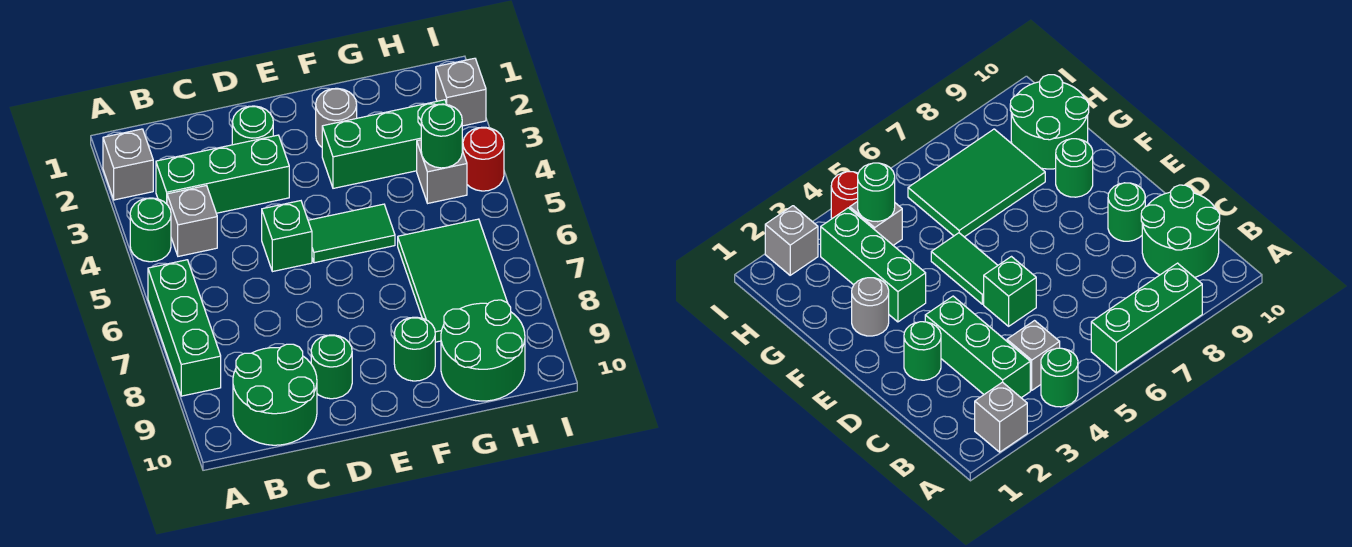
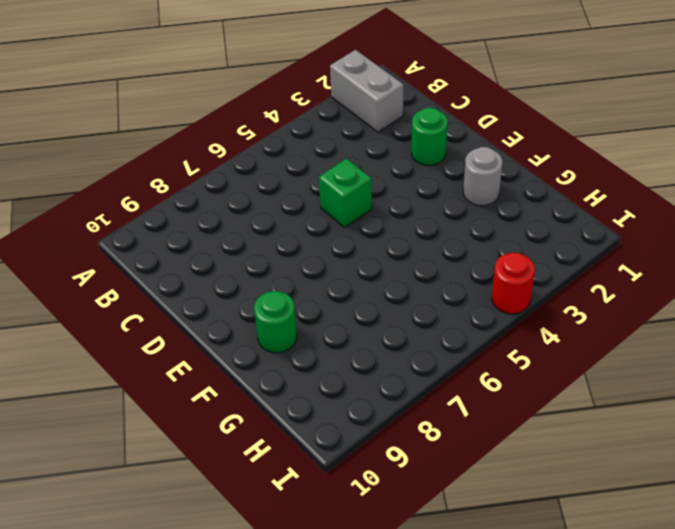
grey brick A2:B2 level 1 -> grey brick A2 level 1
none -> green round brick A4 level 1
none -> green brick A6:A8 level 1
none -> green brick B3:D3 level 1

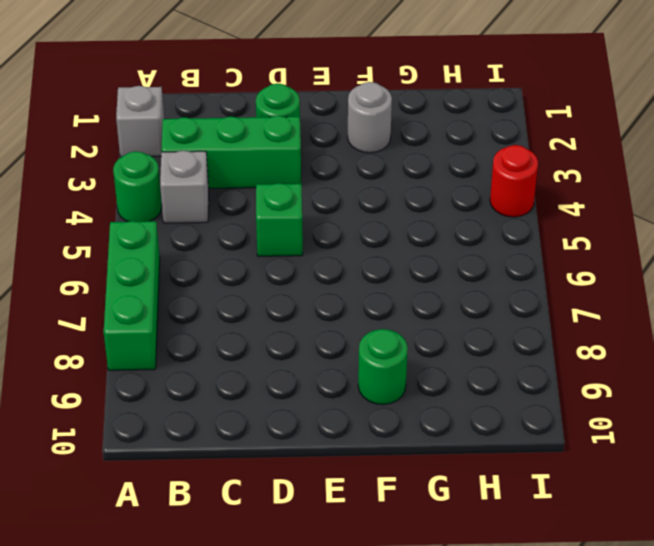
none -> green round brick B9:C10 level 1
none -> green round brick D9 level 1
none -> green tile E5:F5 level 1

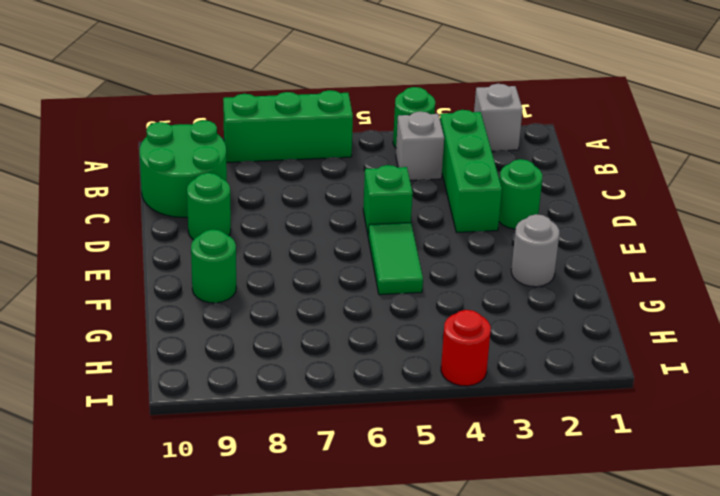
none -> green brick F3:H3 level 1
none -> green tile G6:H8 level 1
none -> green round brick G9:H10 level 1

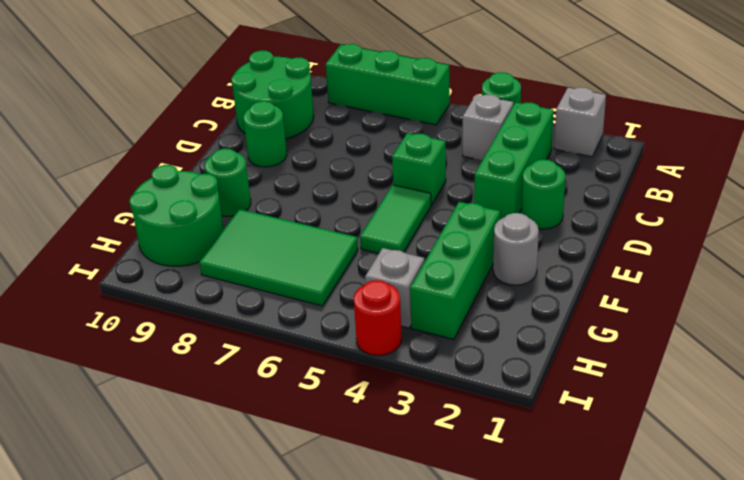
none -> grey brick I2 level 1
none -> green round brick H4 level 2

